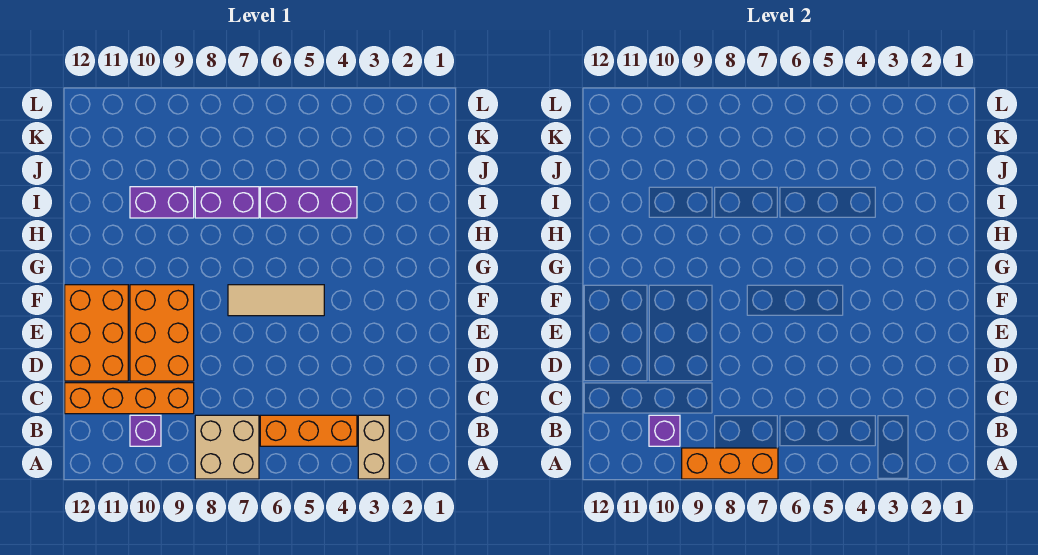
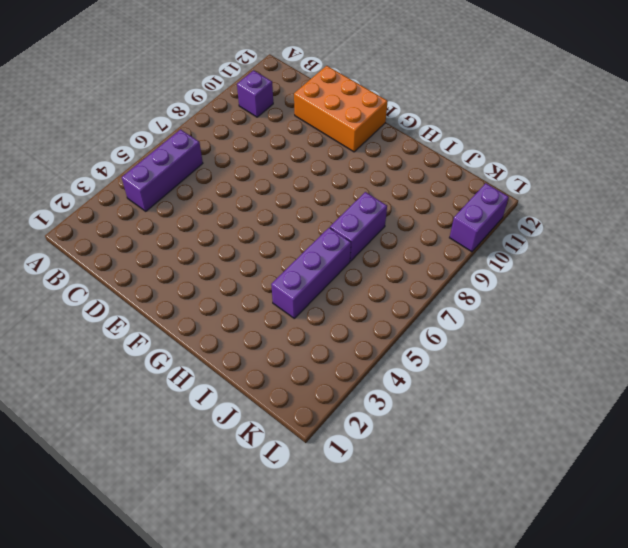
purple brick B4:B6 level 1 -> orange brick B4:B6 level 1
purple brick L10:L11 level 1 -> purple brick I9:I10 level 1
none -> tan brick A3:B3 level 1
none -> tan brick A7:B8 level 1
none -> orange brick C9:C12 level 1

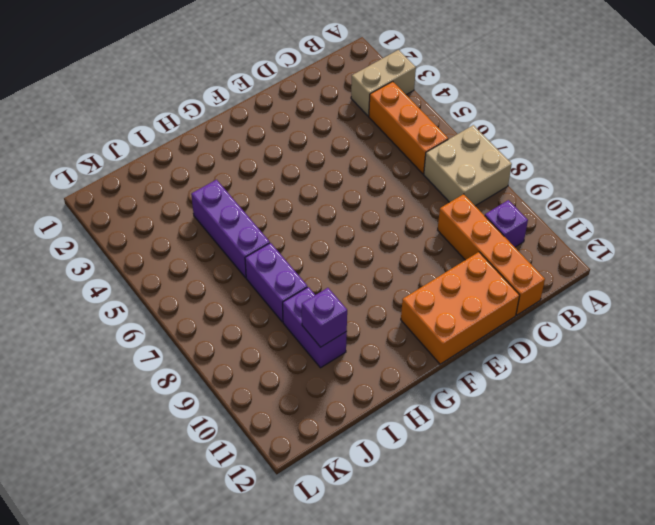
purple brick I10 level 2 -> purple brick B10 level 2
none -> orange brick D9:F10 level 1
none -> tan tile F5:F7 level 1
none -> orange brick A7:A9 level 2

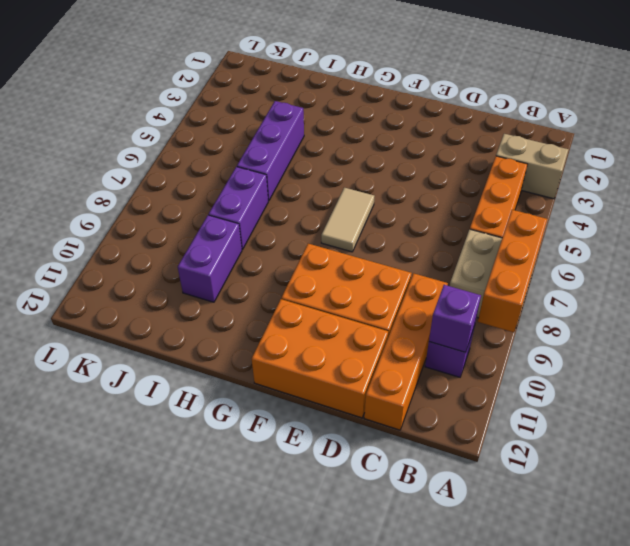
tan tile F6:F7 level 1 -> tan tile F5:F7 level 1

